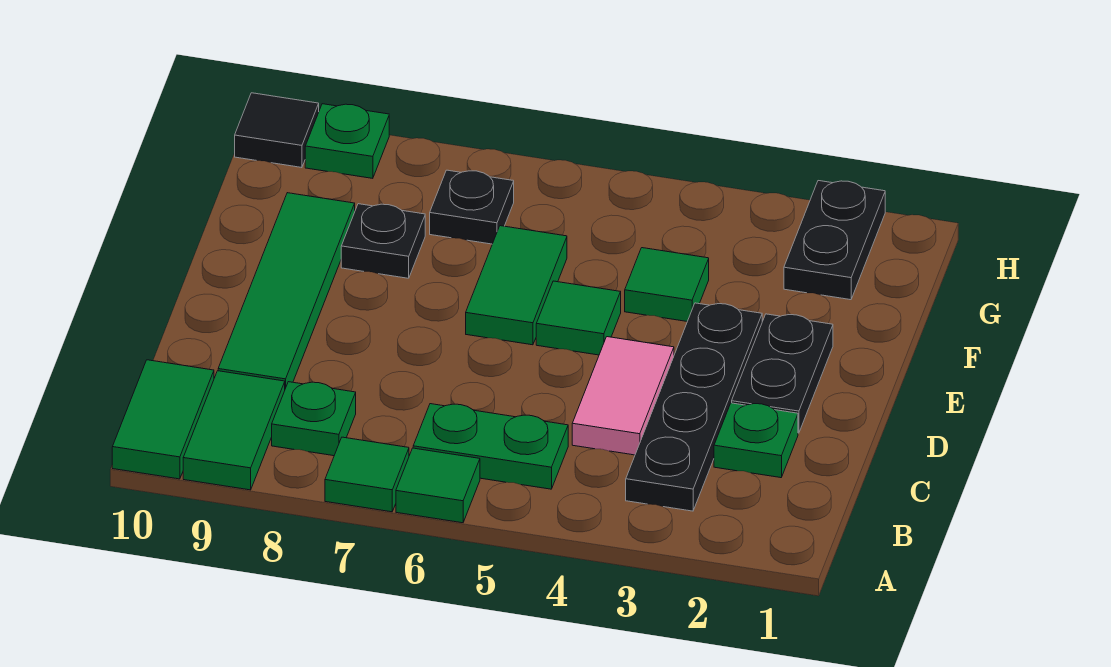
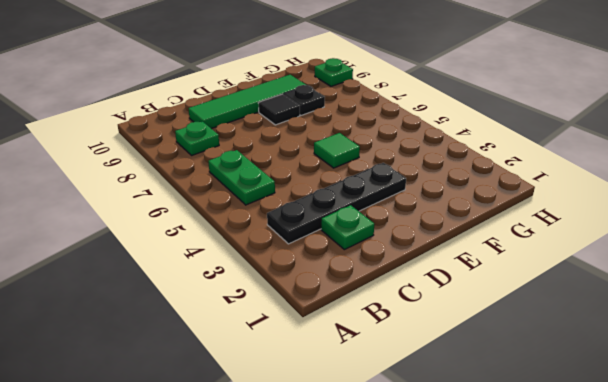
black tile E8 level 1 -> black tile H10 level 1
none -> green tile A6 level 1
none -> green tile A7 level 1
none -> green tile A9:B9 level 1

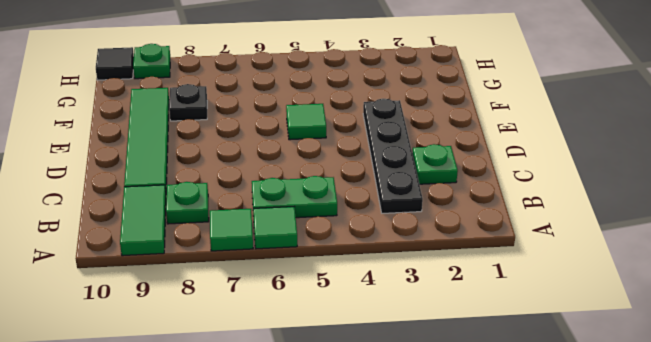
none -> green tile A10:B10 level 1
none -> pink tile C4:D4 level 1
none -> black plate D2:E2 level 1

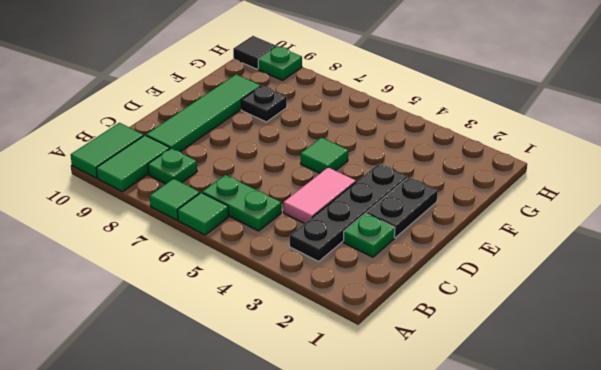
none -> green tile E6:F6 level 1
none -> green tile F4 level 1
none -> black plate G2:H2 level 1

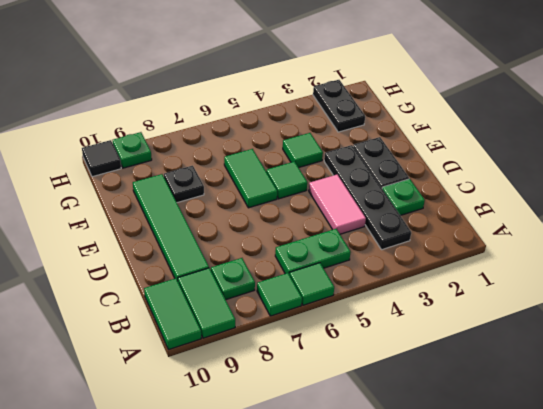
none -> black plate G7 level 1

